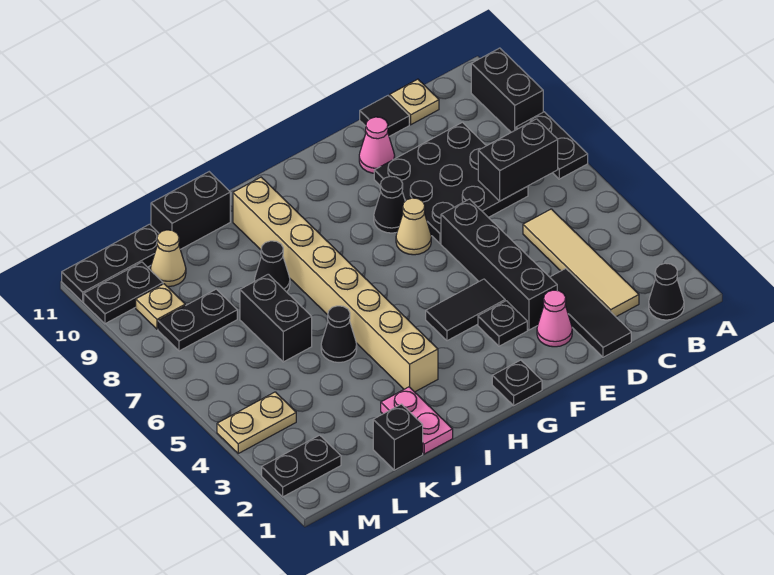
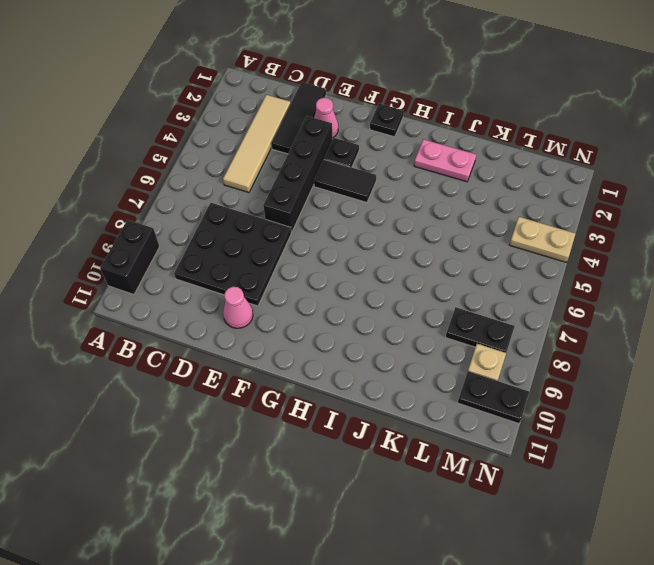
pink plate I2:J2 level 1 -> pink plate J1:J2 level 1
none -> black plate A7:A8 level 1
none -> black cone B1 level 1
none -> tan plate C11 level 1
none -> black tile D11 level 1

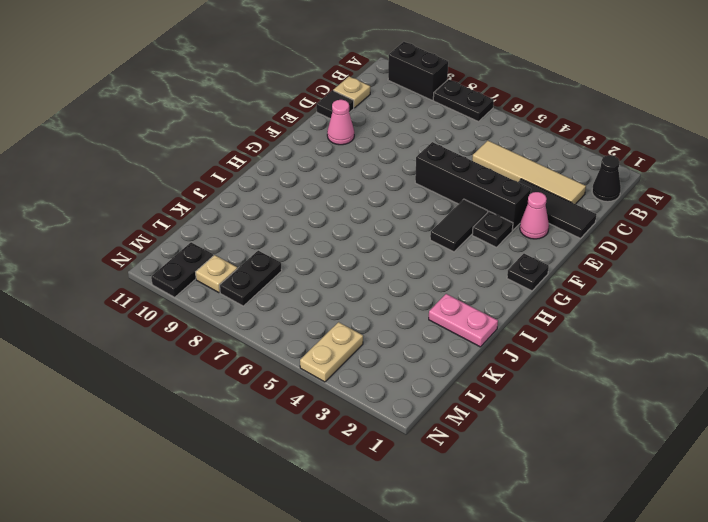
none -> black plate C7:E9 level 1
none -> tan cone F7 level 1
none -> black cone F8 level 1
none -> tan brick I3:I10 level 1

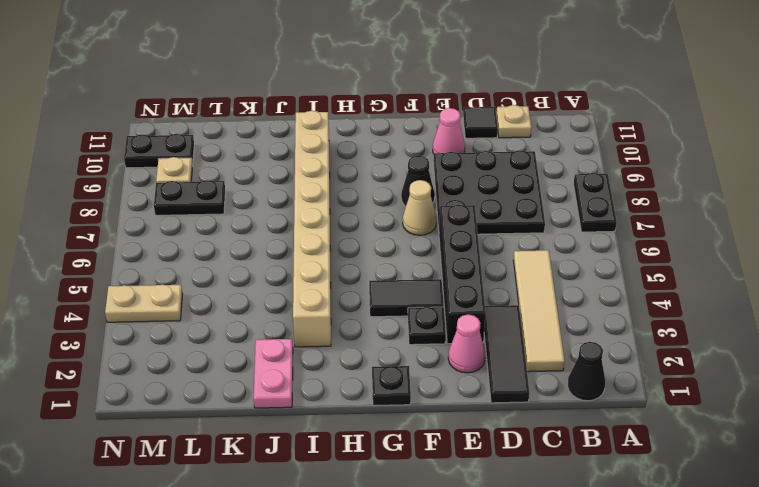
none -> black brick A9:A10 level 1
none -> black cone J5 level 1
none -> black cone J8 level 1
none -> black brick J11:K11 level 1

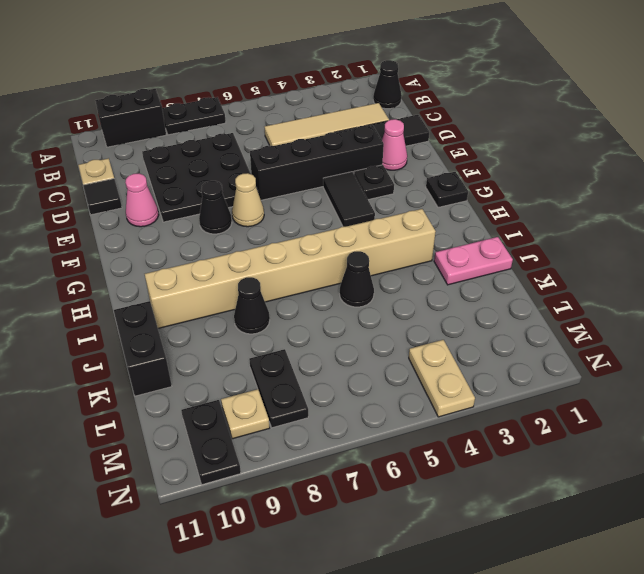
none -> black brick K1 level 1
none -> black brick K6:K7 level 1
none -> tan cone L10 level 1
none -> black plate L11:N11 level 1

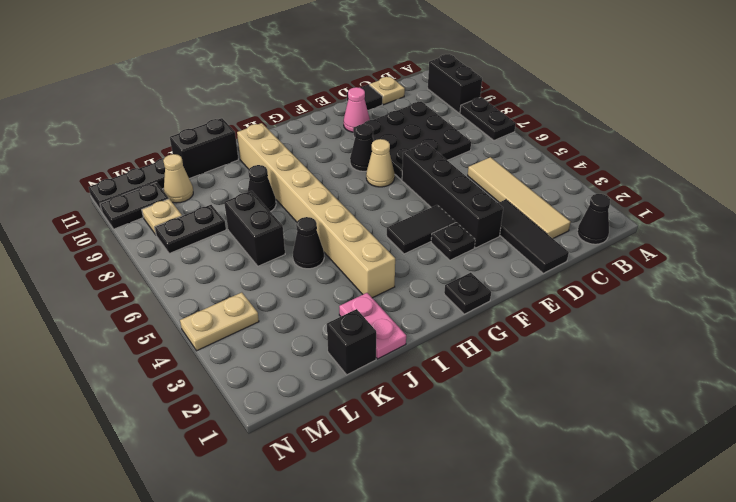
none -> pink cone E2 level 1
none -> black plate M2:N2 level 1
none -> black brick B7:C7 level 2

